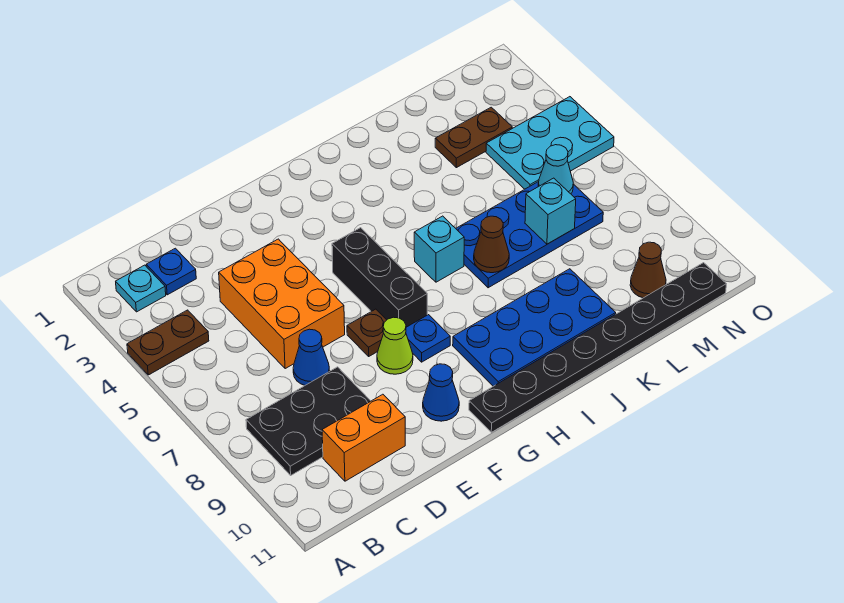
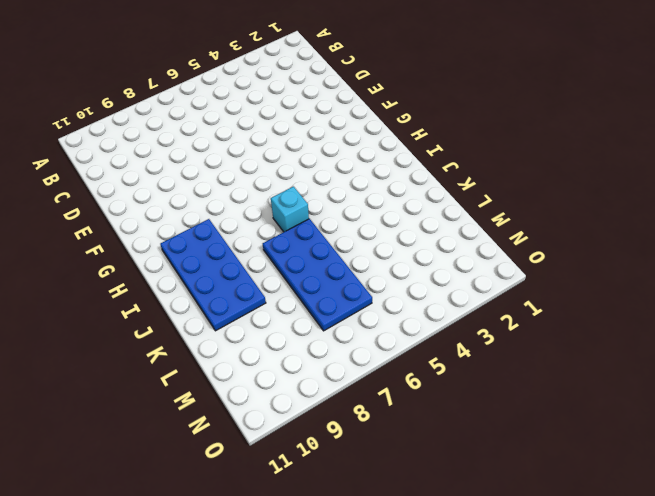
none -> brown plate A4:B4 level 1
none -> cyan plate B2 level 1
none -> black plate B8:D9 level 1

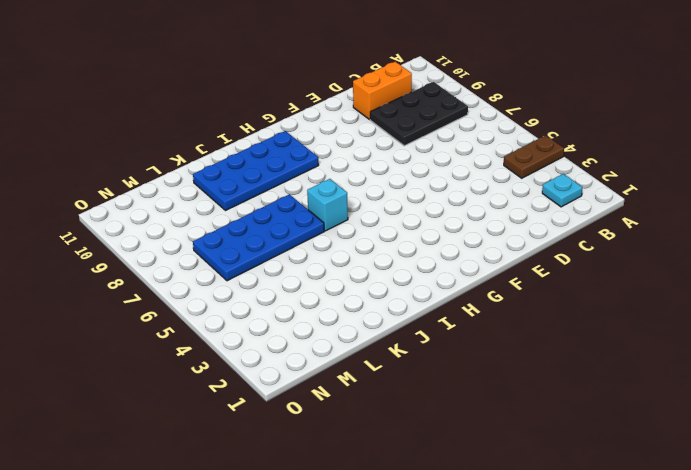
none -> blue plate C2 level 1
none -> orange brick D4:E6 level 1
none -> blue cone D7 level 1

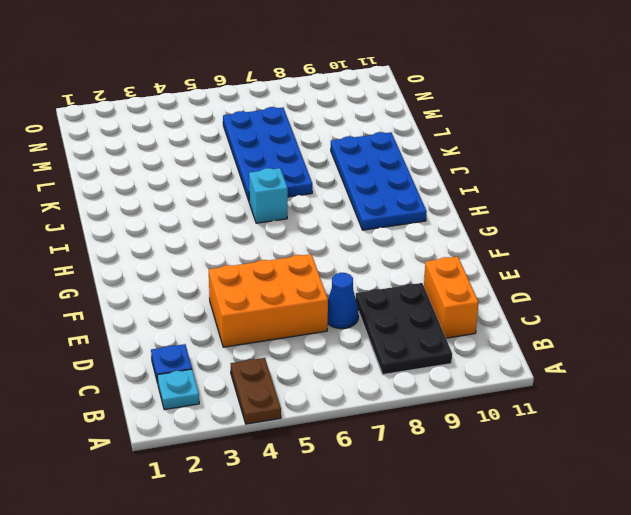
none -> brown plate F7 level 1
none -> lime cone F8 level 1
none -> blue cone F10 level 1

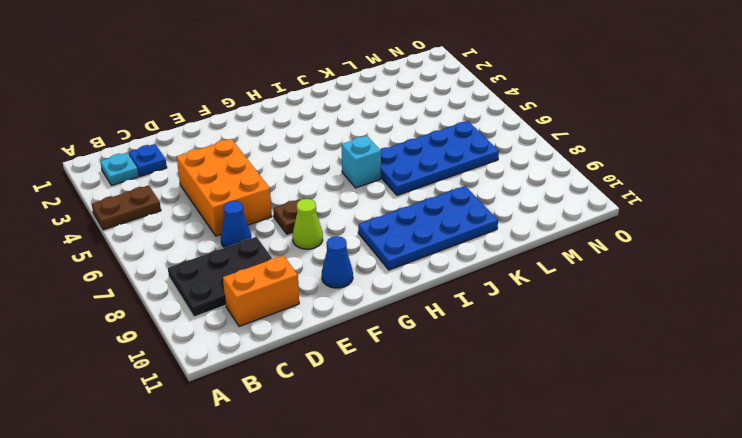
none -> black brick G5:G7 level 1
none -> blue plate G8 level 1
none -> black plate G11:N11 level 1

